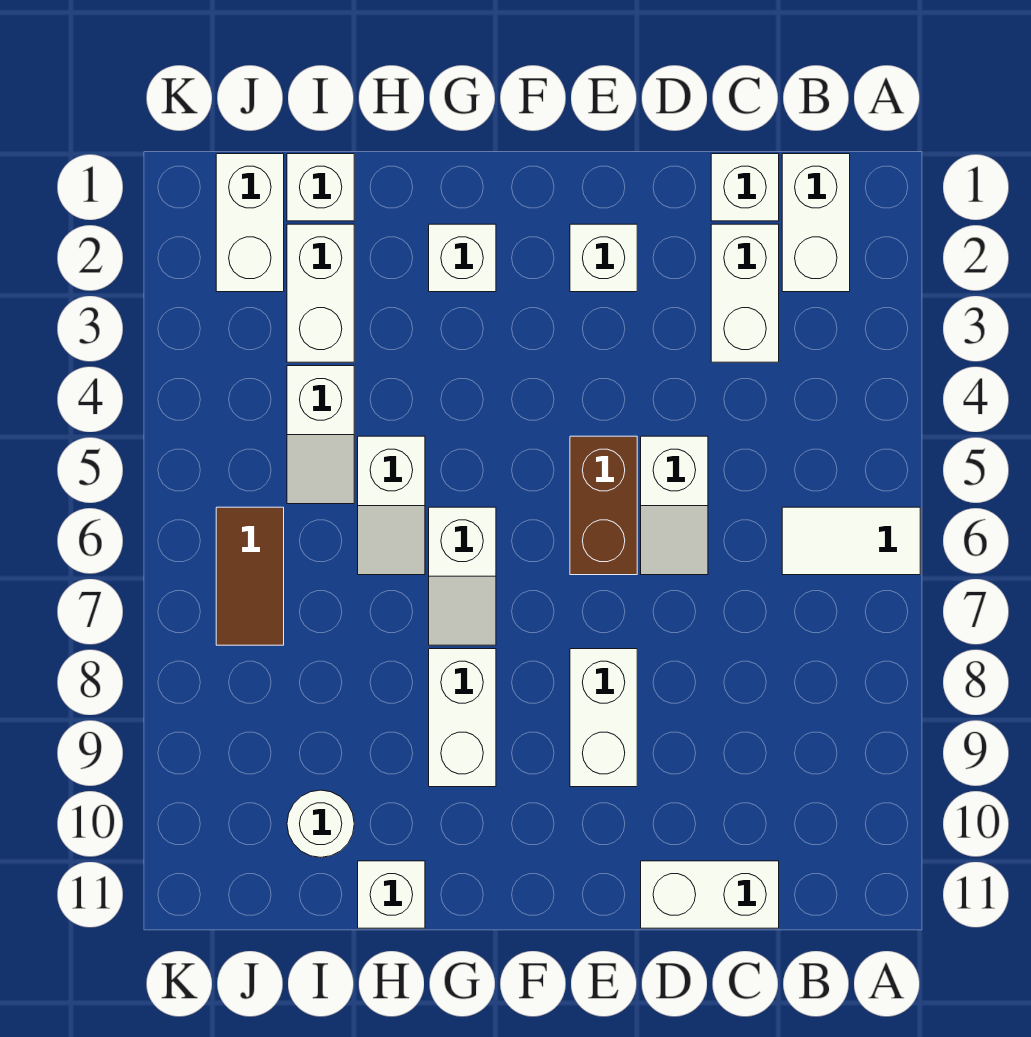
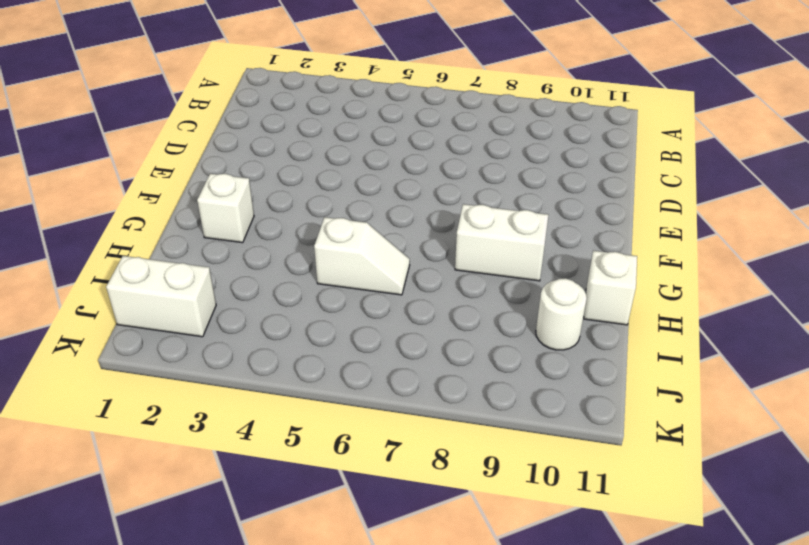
none -> white tile A6:B6 level 1
none -> white brick B1:B2 level 1
none -> white brick C1 level 1

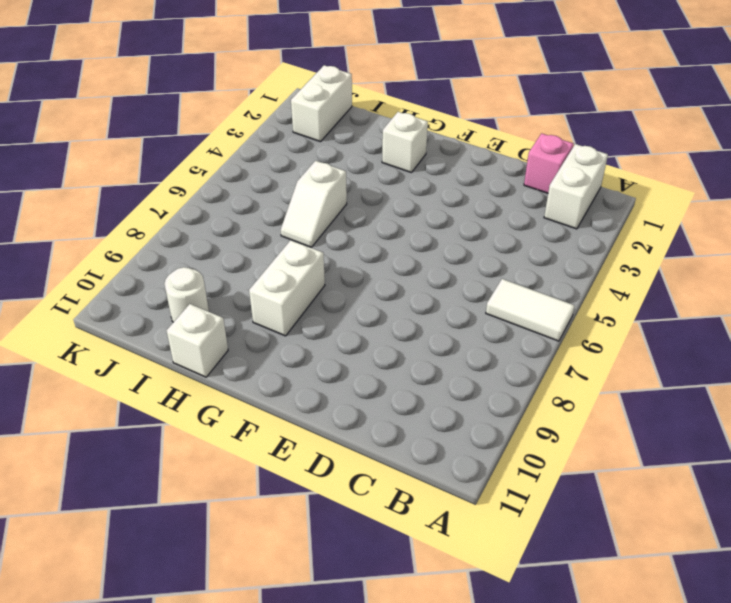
pink brick C1 level 1 -> white brick C1 level 1
none -> white brick C2:C3 level 1
none -> white brick C11:D11 level 1
none -> white slope D5:D6 level 1 top 5

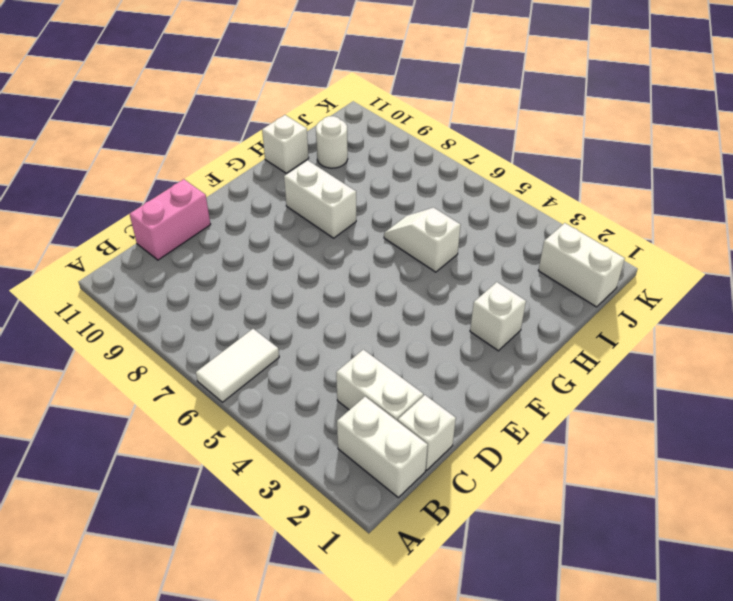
pink brick C11:D11 level 1 -> white brick C11:D11 level 1
none -> white slope D5:D6 level 1 top 5
none -> white brick E2 level 1
none -> brown brick E5:E6 level 1

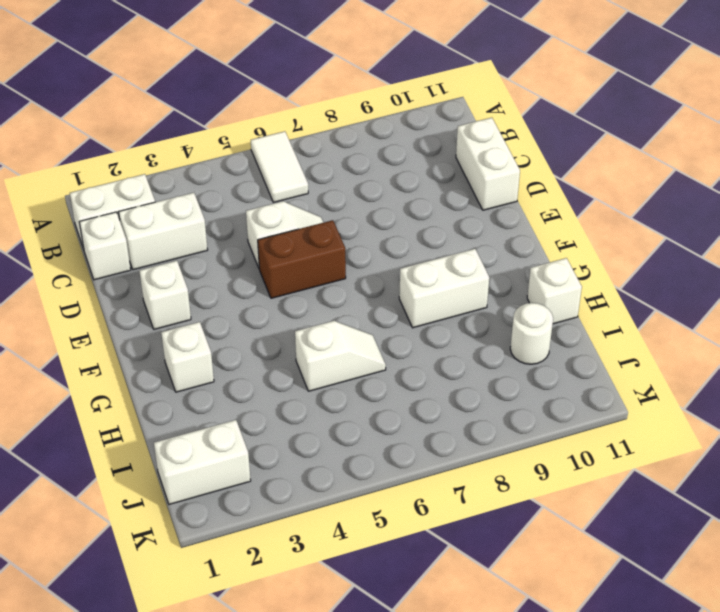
none -> white brick E8:E9 level 1
none -> white slope G6:G7 level 1 top 6
none -> white brick I1 level 1

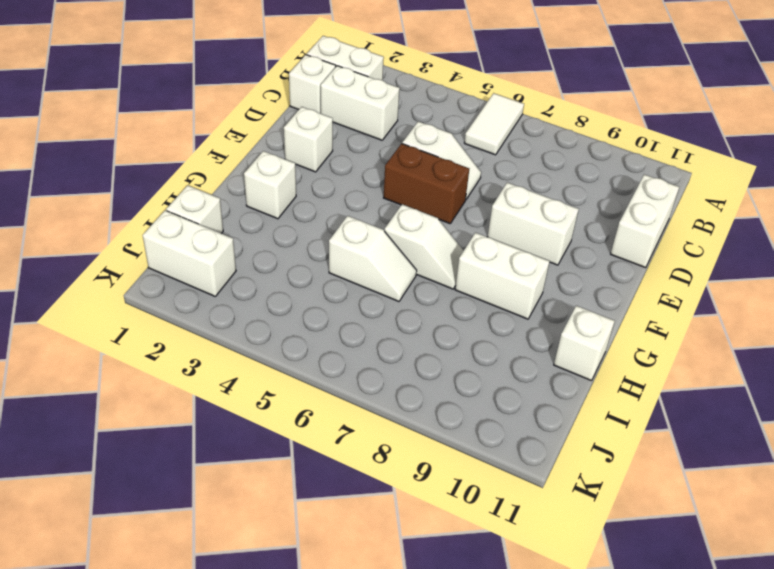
none -> white brick I2:I3 level 1
none -> white slope I4:I5 level 1 top 4
none -> white round brick I10 level 1

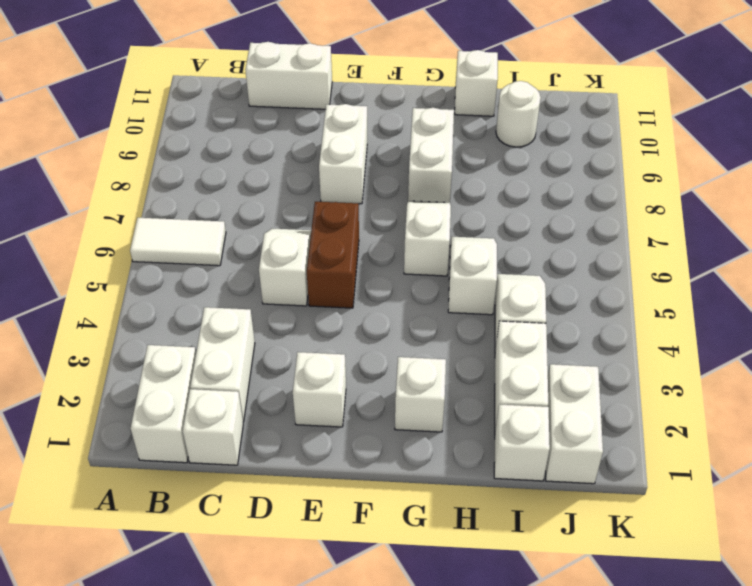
none -> brown tile J6:J7 level 1

